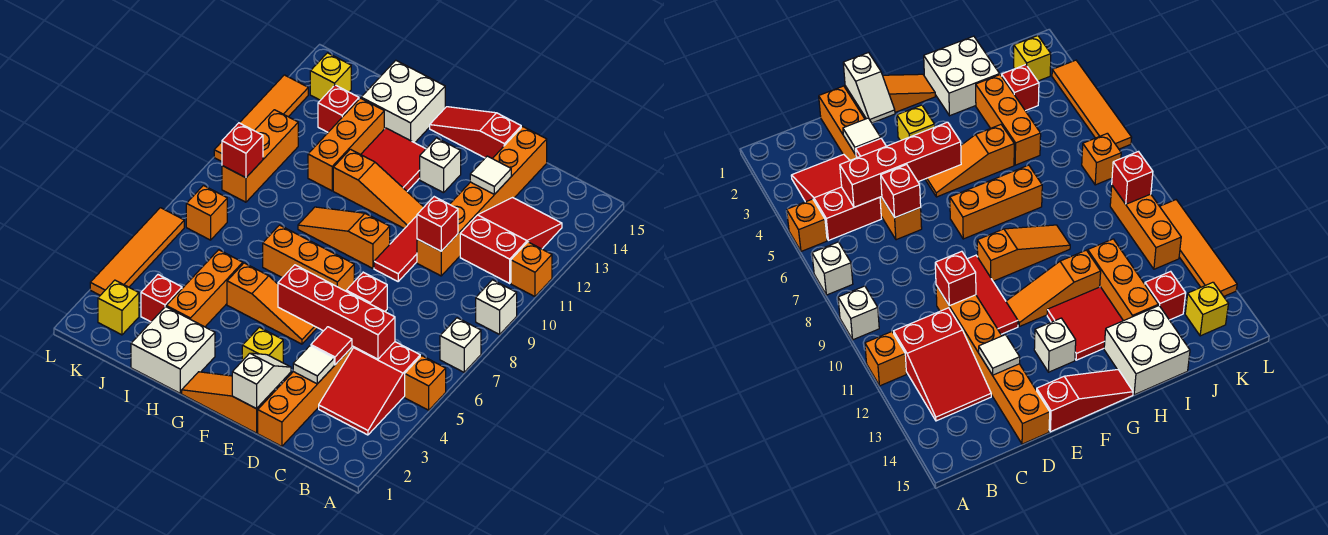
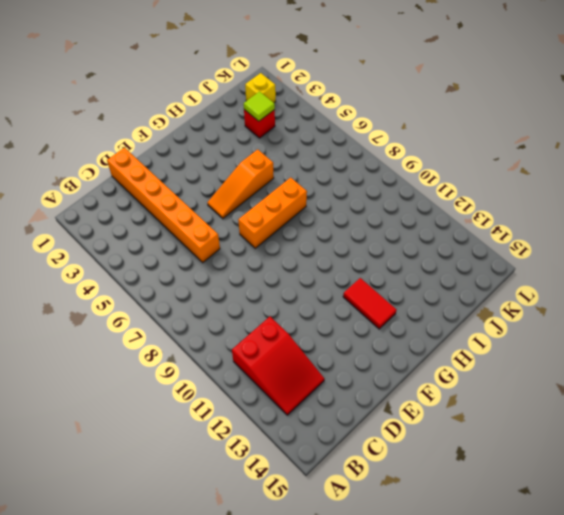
red tile G12:G13 level 1 -> red tile G12:H13 level 1
lime tile J3 level 2 -> none
none -> orange brick A5 level 1
none -> white brick A7 level 1
none -> white brick A9 level 1
none -> orange brick A11 level 1

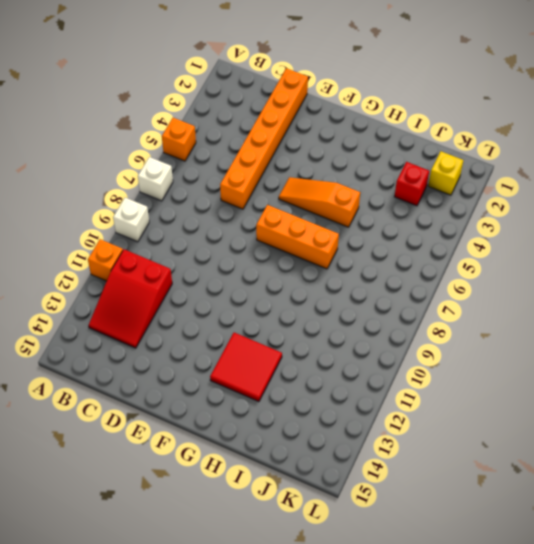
none -> red slope B3:C5 level 1 top 5
none -> orange brick D10:D15 level 1
none -> orange slope E1:G1 level 1 top E
none -> red tile E9:E11 level 1

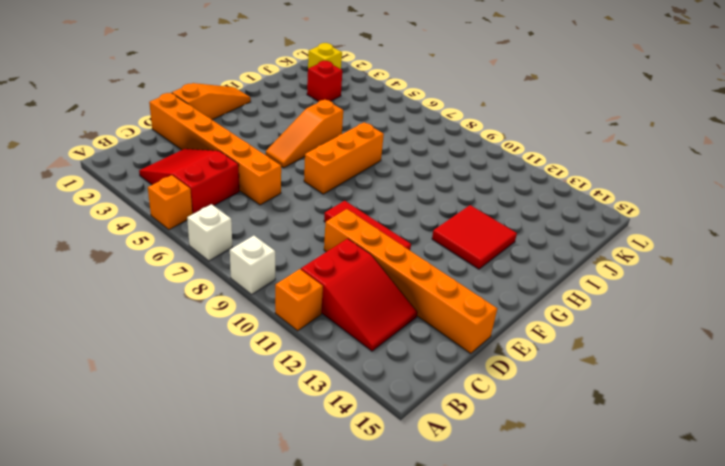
none -> red slope E15:G15 level 1 top E
none -> yellow brick F3 level 1
none -> orange slope F9:H9 level 1 top F
none -> orange slope F11:H11 level 1 top H

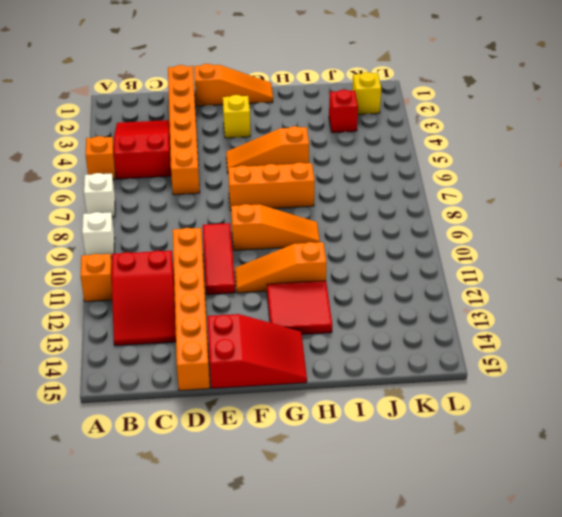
red slope E14:G15 level 1 top E -> red slope E15:G15 level 1 top E
none -> white brick F13 level 1
none -> white brick H1:I2 level 1
none -> white brick H14:I15 level 1
none -> orange brick I3:I5 level 1

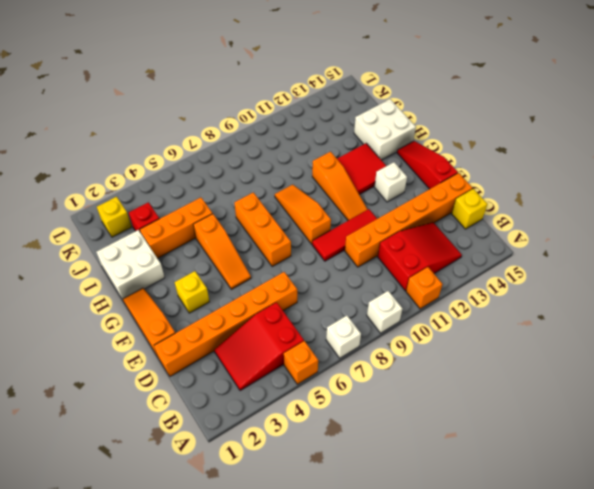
yellow brick C15 level 1 -> yellow brick K14 level 1
none -> orange brick I11:I13 level 1
none -> red brick J13 level 1
none -> orange brick K7 level 1
none -> orange brick K9:K11 level 1

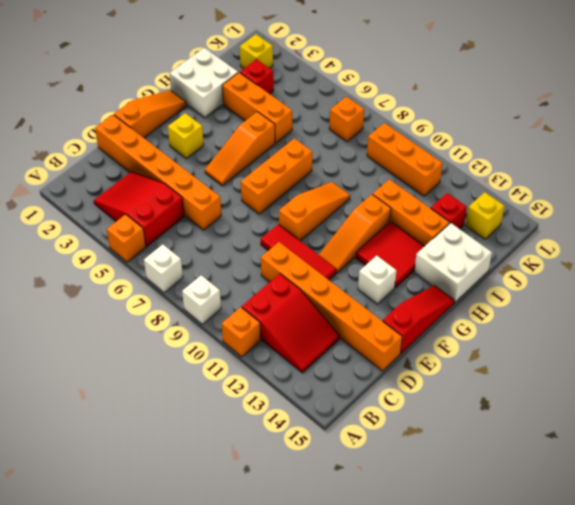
none -> orange tile L3:L6 level 1
none -> orange tile L10:L13 level 1
none -> red brick C5:F5 level 2
none -> white tile D3 level 2

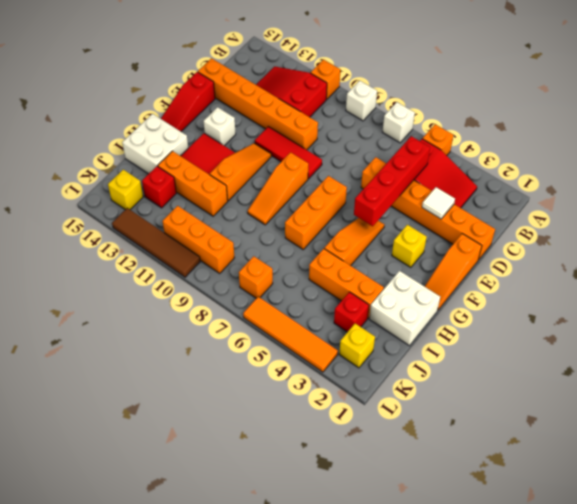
brown tile L10:L13 level 1 -> orange tile L10:L13 level 1
none -> red tile D4 level 2
none -> red brick D6 level 2
none -> red brick D10 level 2
none -> white tile D13 level 2

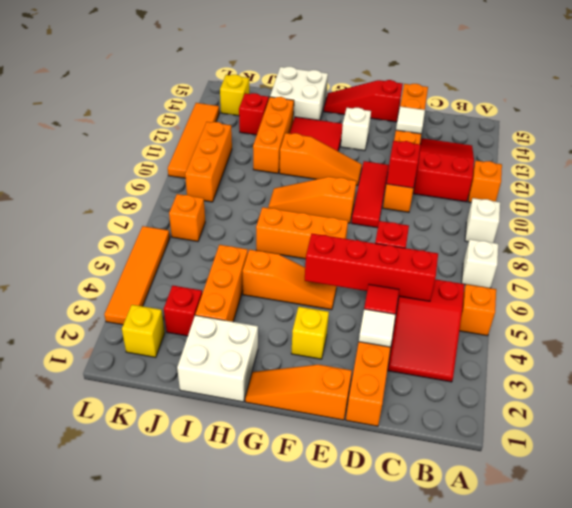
none -> white slope E1:E2 level 2 top 1
none -> red brick K9 level 2

